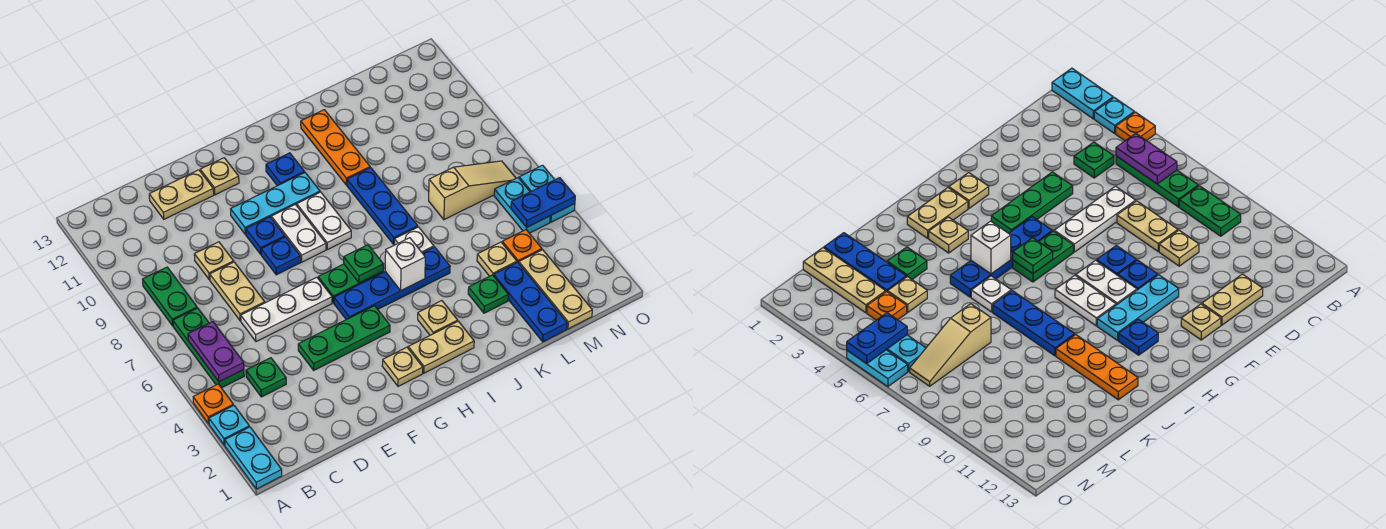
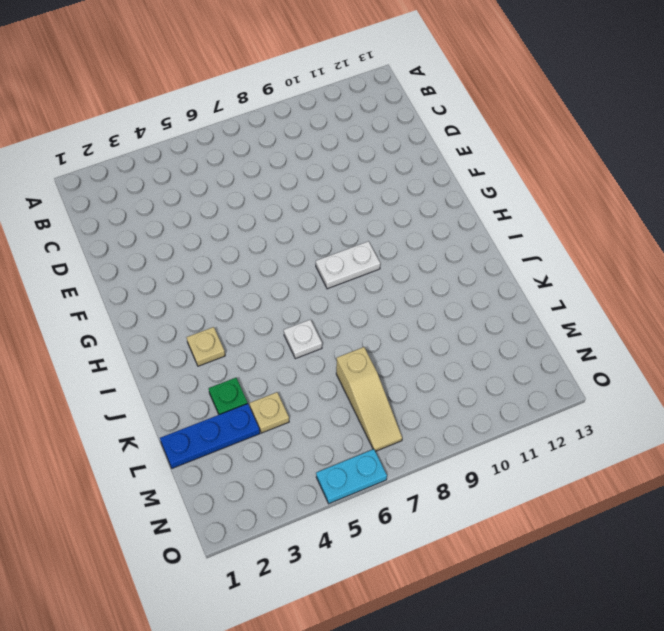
none -> cyan plate A1:A2 level 1
none -> cyan plate A3 level 1
none -> orange plate A4 level 1
none -> green plate B5:B7 level 1

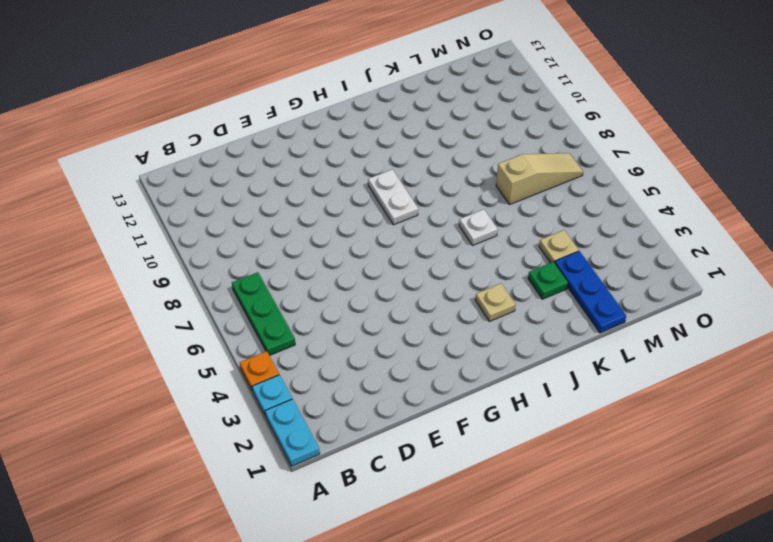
none -> green plate B8:B9 level 1
none -> green plate C4 level 1
none -> white plate D6:F6 level 1
none -> tan plate D7:D8 level 1

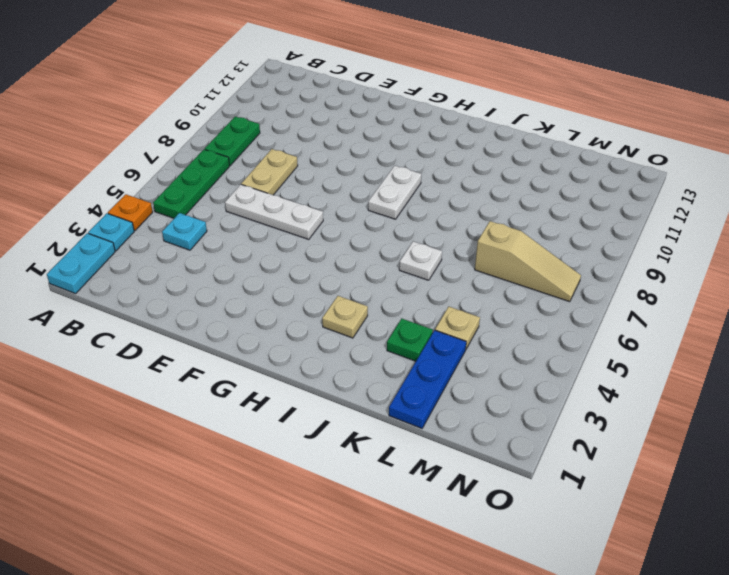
cyan plate C4 level 1 -> green plate C4 level 1
none -> tan plate D9 level 1
none -> tan plate D12:E12 level 1
none -> green plate E4:G4 level 1
none -> blue plate F8 level 1

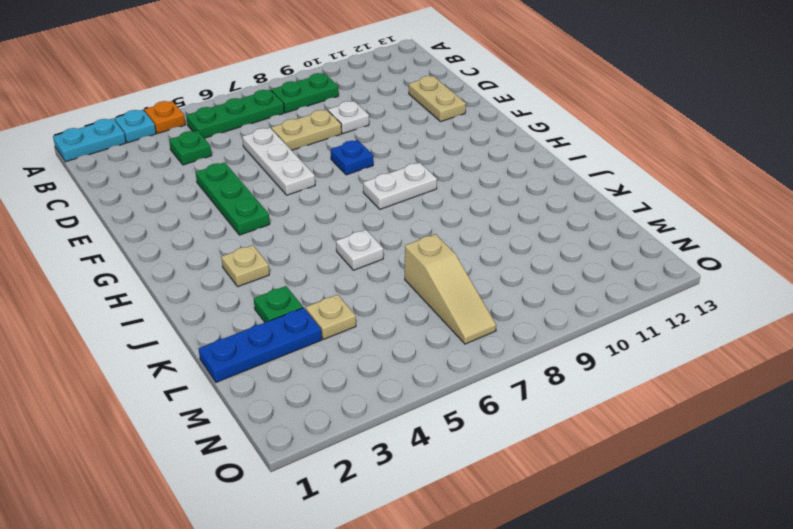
white plate D9 level 1 -> tan plate D9 level 1
none -> blue plate F9 level 1
none -> cyan plate F10:H10 level 1
none -> tan plate F12 level 1
none -> tan plate G2 level 1

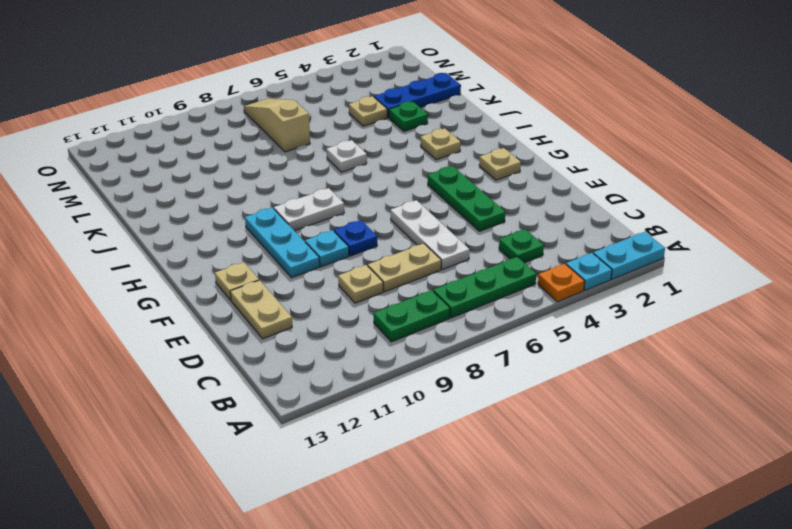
cyan plate F9 level 1 -> blue plate F9 level 1
none -> blue plate G5:J5 level 1
none -> green plate G6:H6 level 1
none -> white plate G8:G9 level 1
none -> tan plate H2:I2 level 1

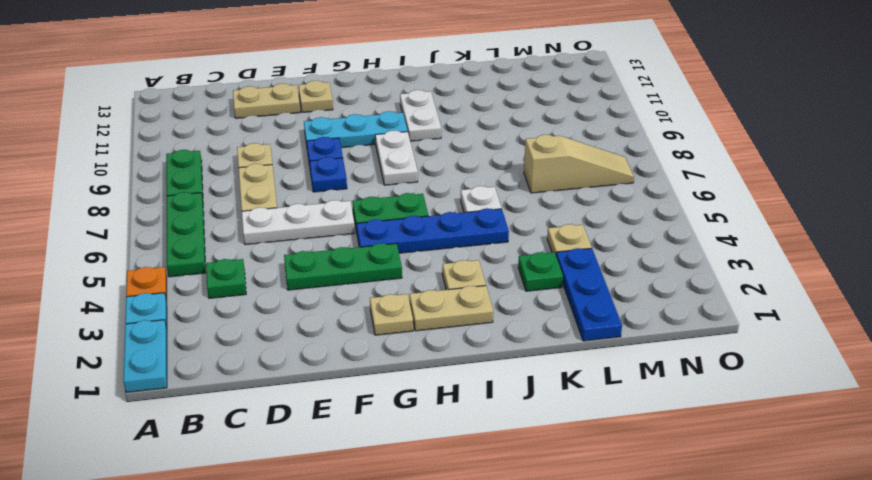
white plate I10:I11 level 1 -> white plate G8:G9 level 1
none -> blue plate H11 level 1
none -> blue plate J7:J9 level 1
none -> orange plate J10:J12 level 1
none -> tan plate M1:M3 level 1

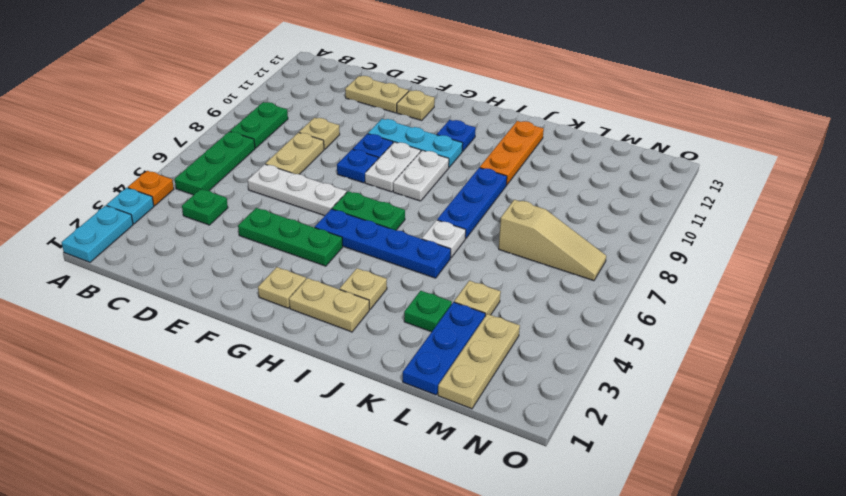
none -> orange plate M4 level 1
none -> cyan plate N5:N6 level 1
none -> cyan plate O5:O6 level 1
none -> purple plate B5:B6 level 2

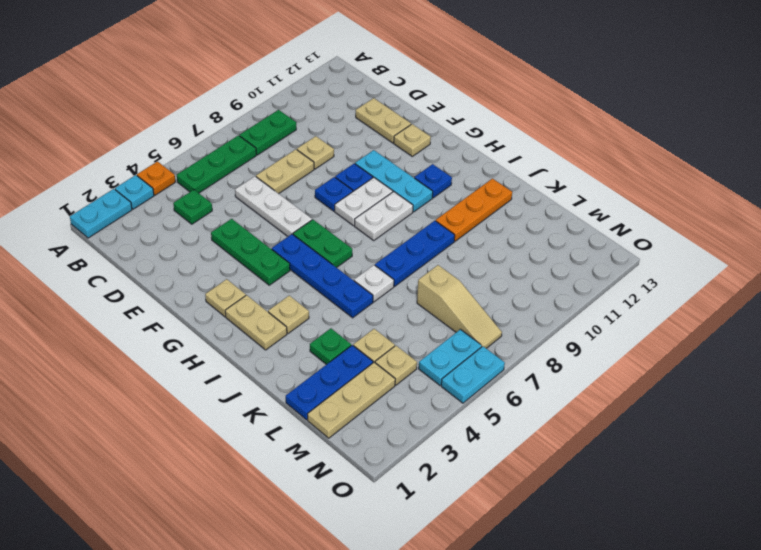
tan plate M4 level 1 -> orange plate M4 level 1
none -> purple plate B5:B6 level 2
none -> green plate H6 level 2
none -> white brick I5 level 2
none -> blue plate N5:O5 level 2

